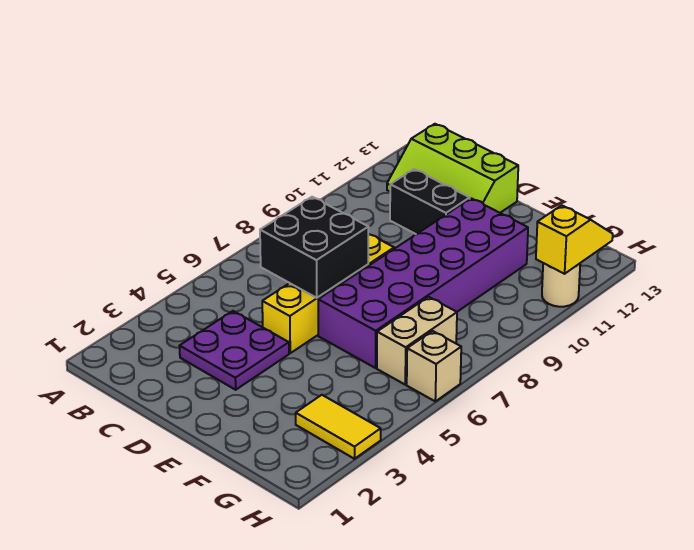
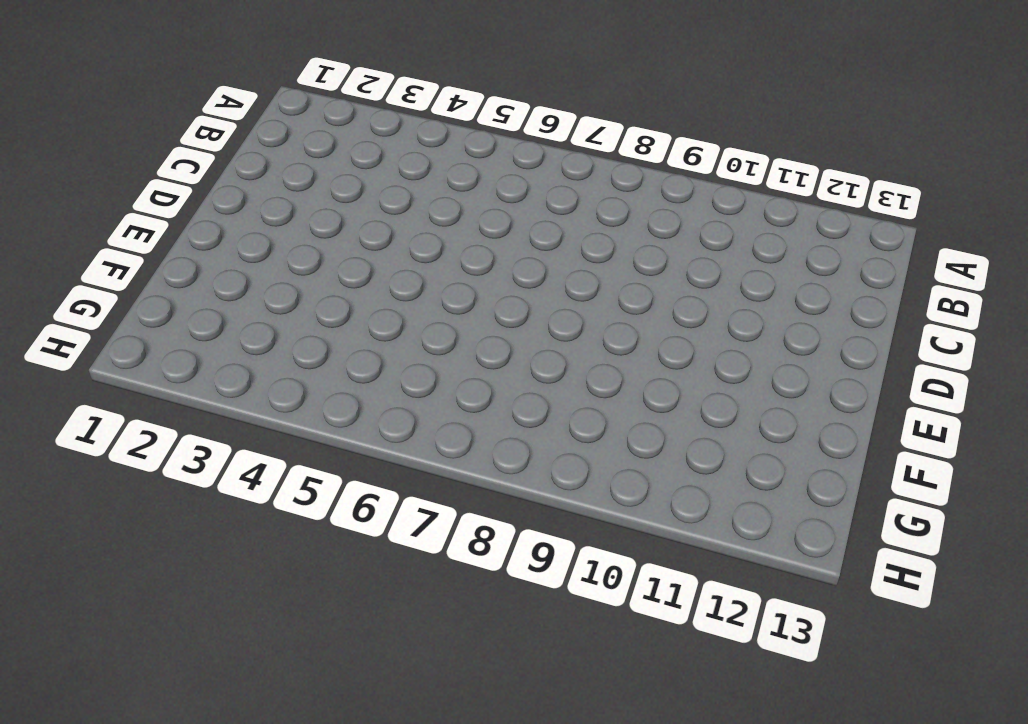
none -> lime slope B12:D13 level 1 top 13
none -> purple plate C3:D4 level 1

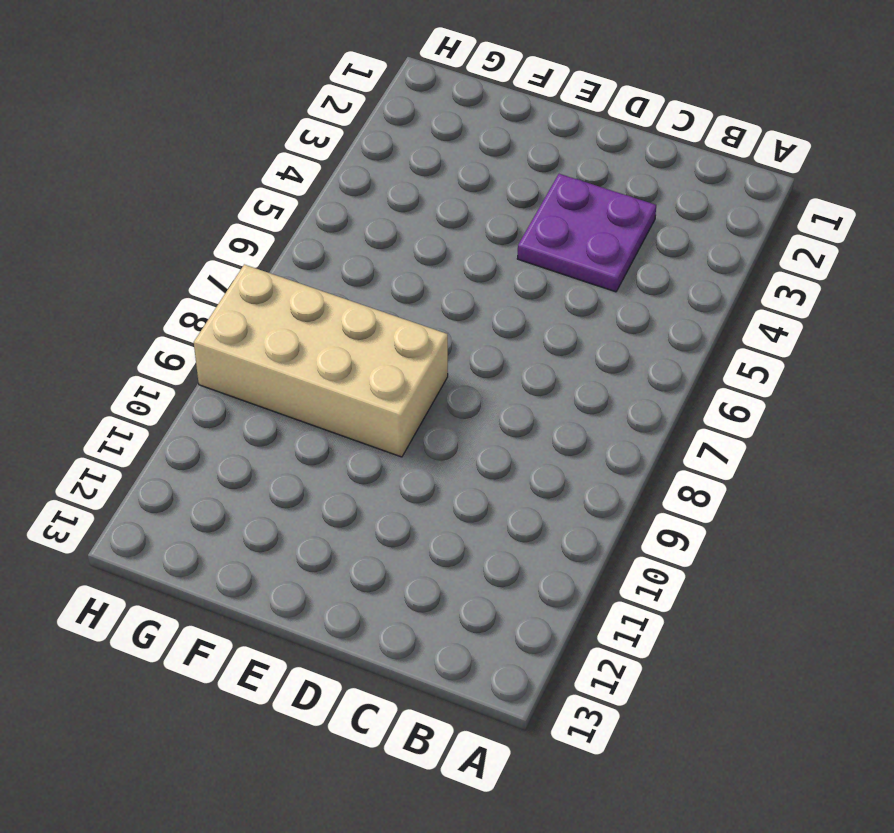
tan brick E8:H9 level 1 -> purple brick E6:F11 level 1
none -> lime slope B12:D13 level 1 top 13
none -> black brick C11:D11 level 1

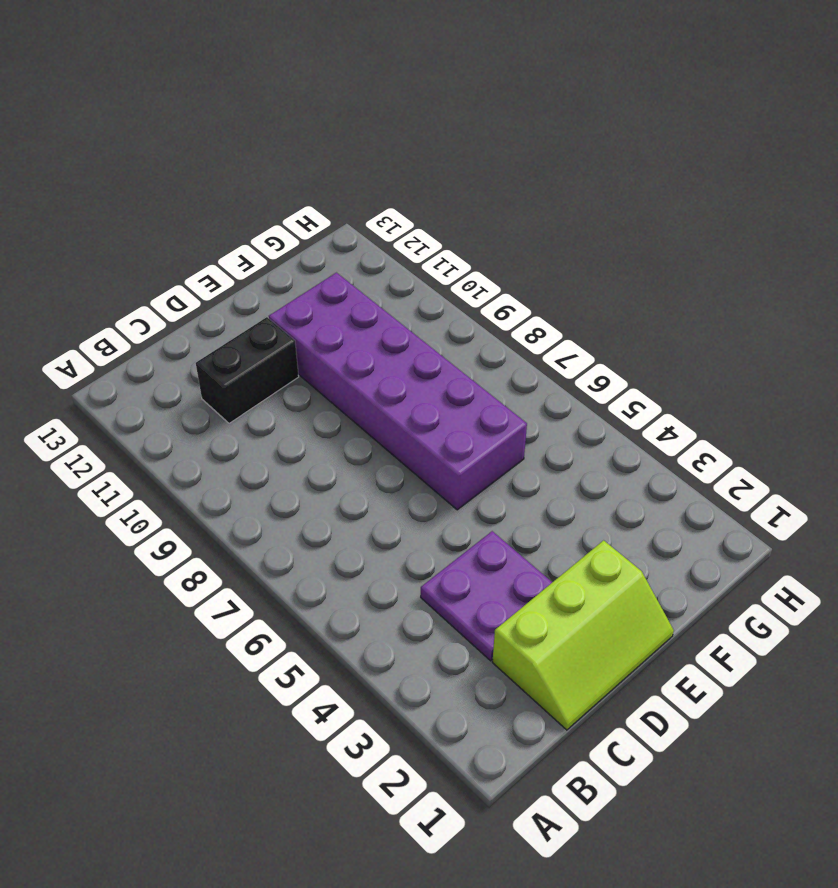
lime slope C1:E2 level 1 top 2 -> lime slope B12:D13 level 1 top 13
none -> yellow brick D5:D8 level 1
none -> yellow tile G3:H3 level 1

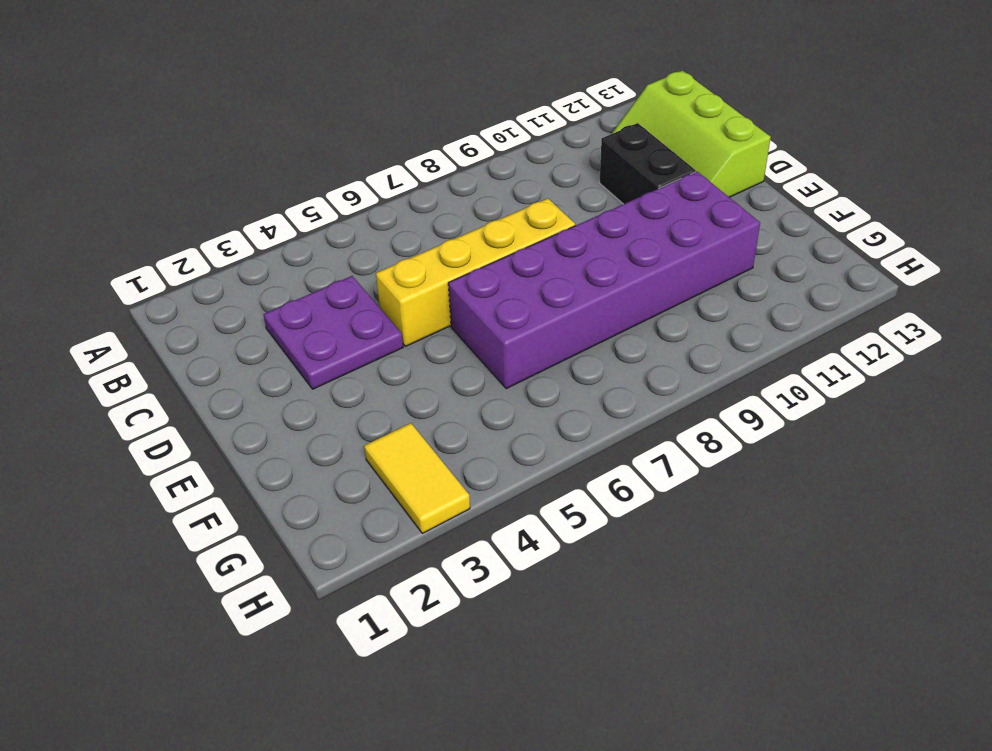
none -> tan brick G6:G7 level 1
none -> tan brick H6 level 1

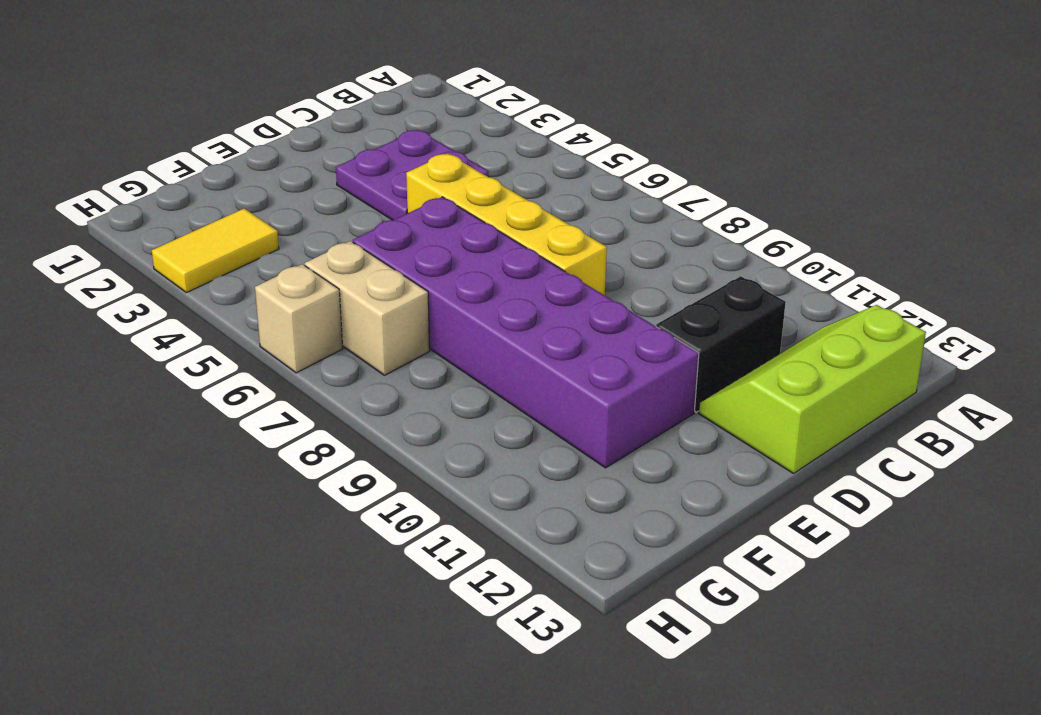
none -> tan round brick H11 level 1
none -> black brick C6:D7 level 2

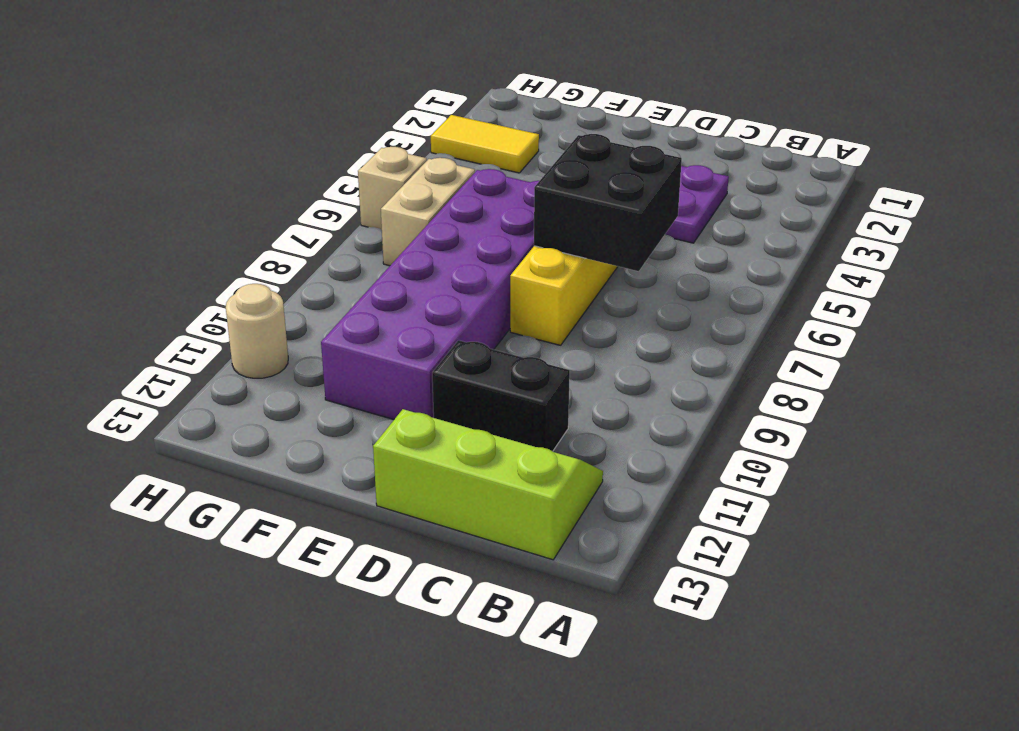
none -> yellow slope H11:H12 level 2 top 11

